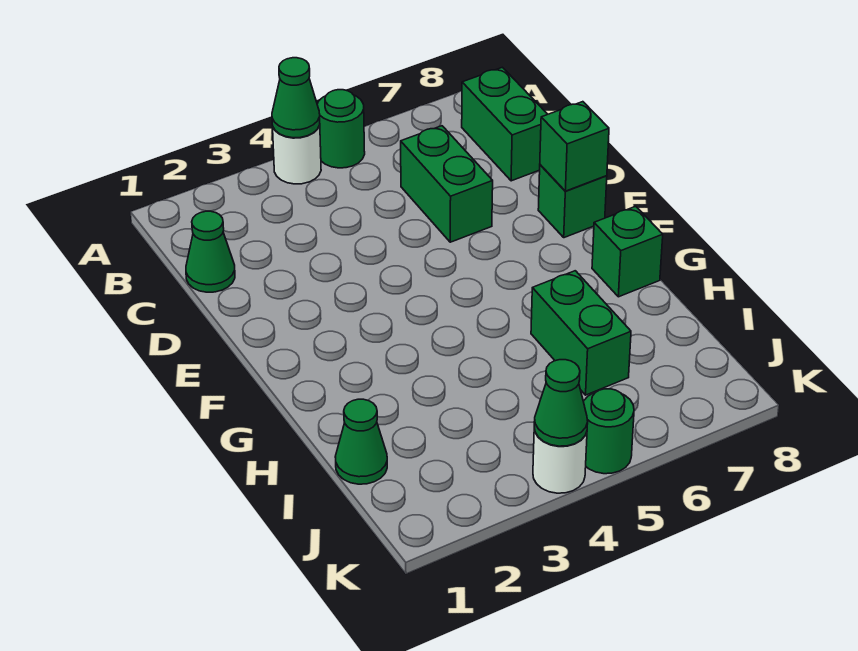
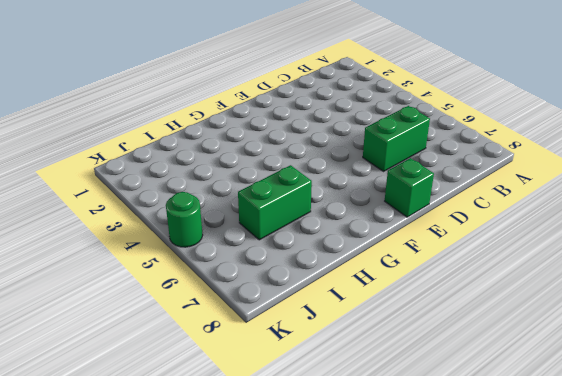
none -> white round brick A4 level 1
none -> green round brick A5 level 1
none -> green brick B8:C8 level 1

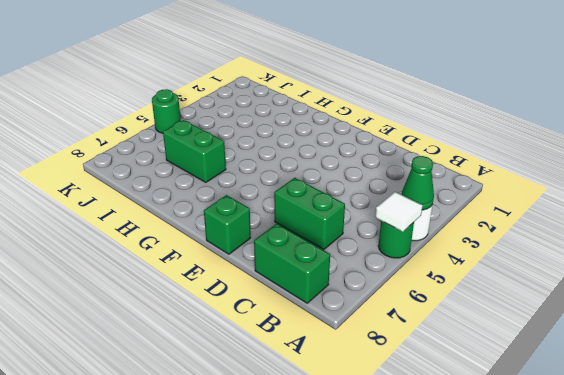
white tile A5 level 2 -> none
none -> green cone C1 level 1
none -> green brick G8 level 1
none -> green cone I1 level 1

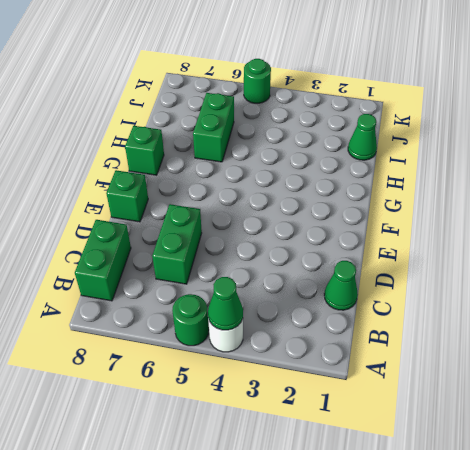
none -> white round brick K4 level 1
none -> green brick E8 level 2
none -> green cone K4 level 2

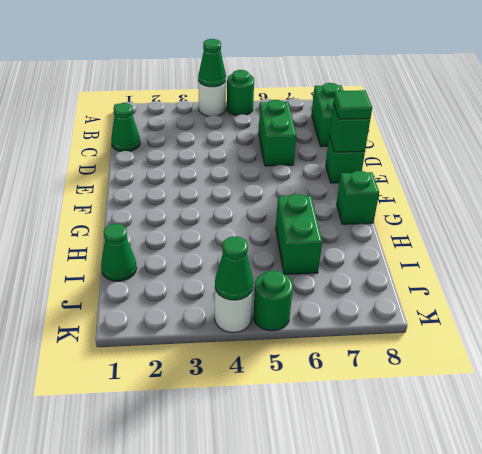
green tile E8 level 3 -> none

